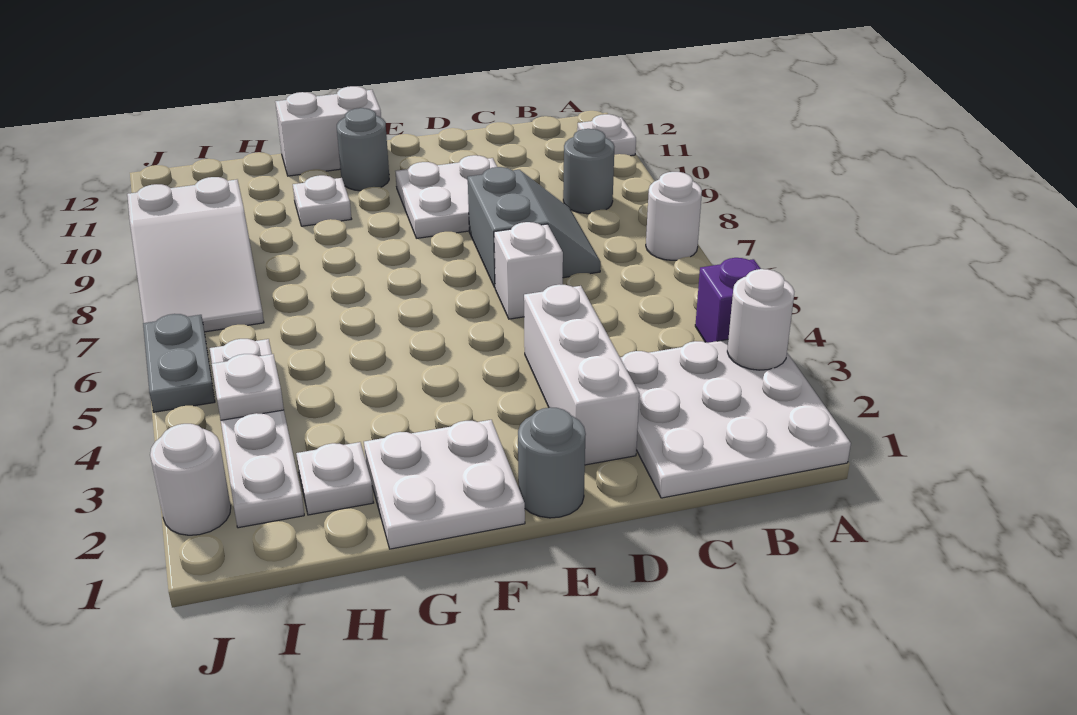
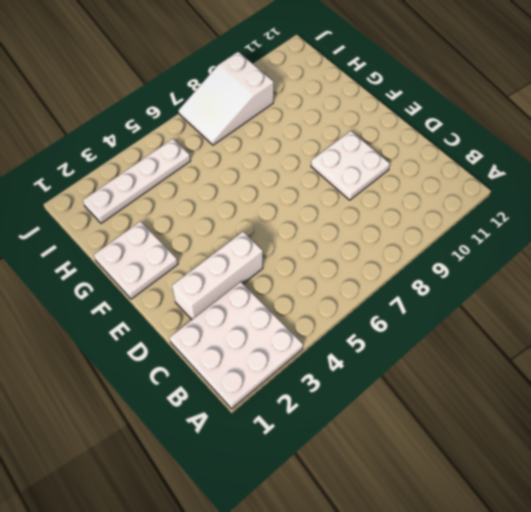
none -> purple brick A4 level 1
none -> white round brick A7 level 1
none -> white plate A11 level 1

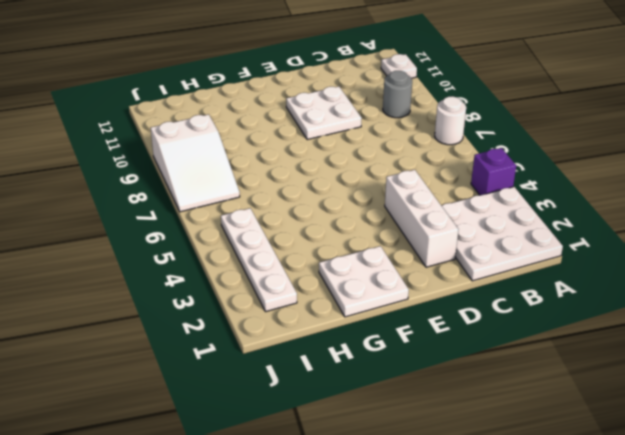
none -> grey slope C7:D8 level 1 top D
none -> white brick D6 level 1
none -> grey round brick E1 level 1

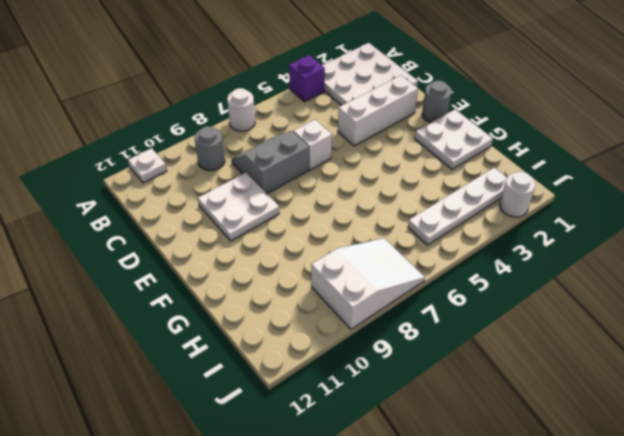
none -> grey round brick F11 level 1
none -> white brick F12:G12 level 1
none -> white plate G10 level 1

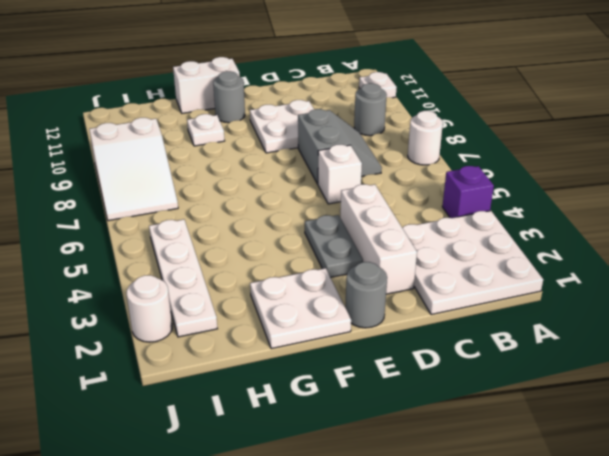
grey plate E3:E4 level 1 -> grey plate J5:J6 level 1
none -> white plate H2 level 1
none -> white round brick A3 level 2
none -> white plate I4 level 2

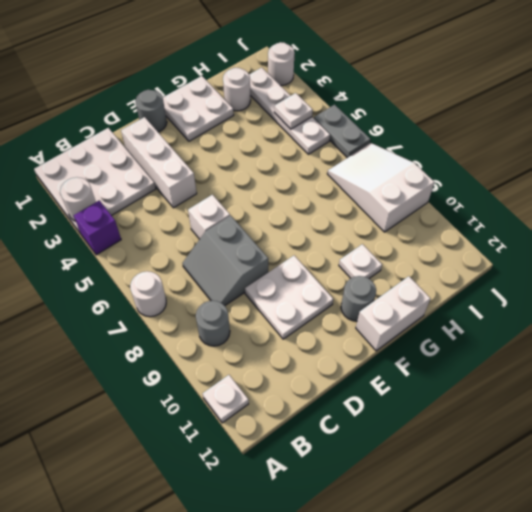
white round brick H2 level 1 -> white plate H2 level 1

